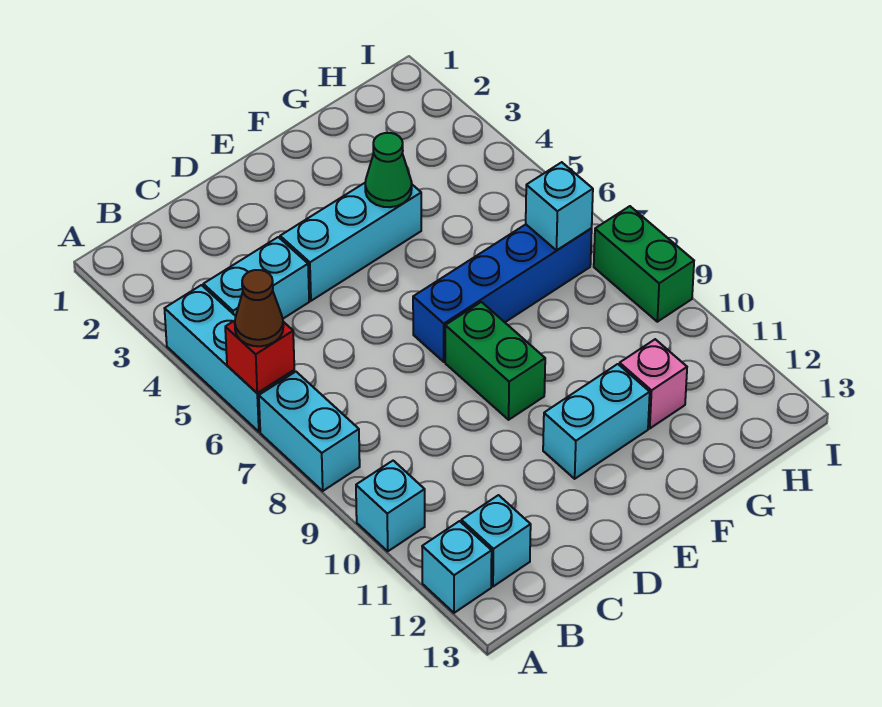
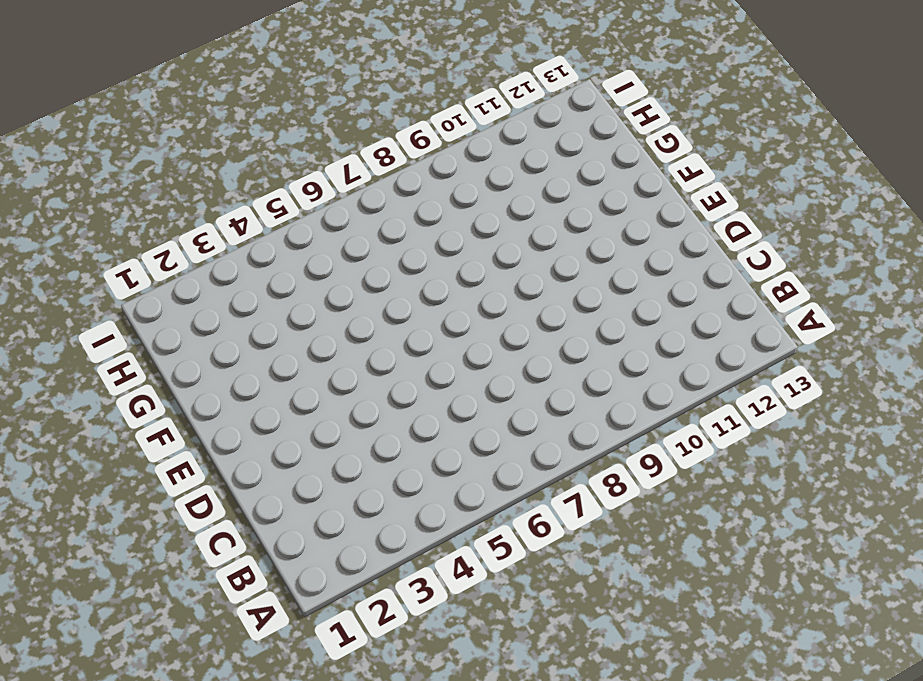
none -> cyan brick A4:A6 level 1
none -> cyan brick A7:A8 level 1
none -> cyan brick A10 level 1

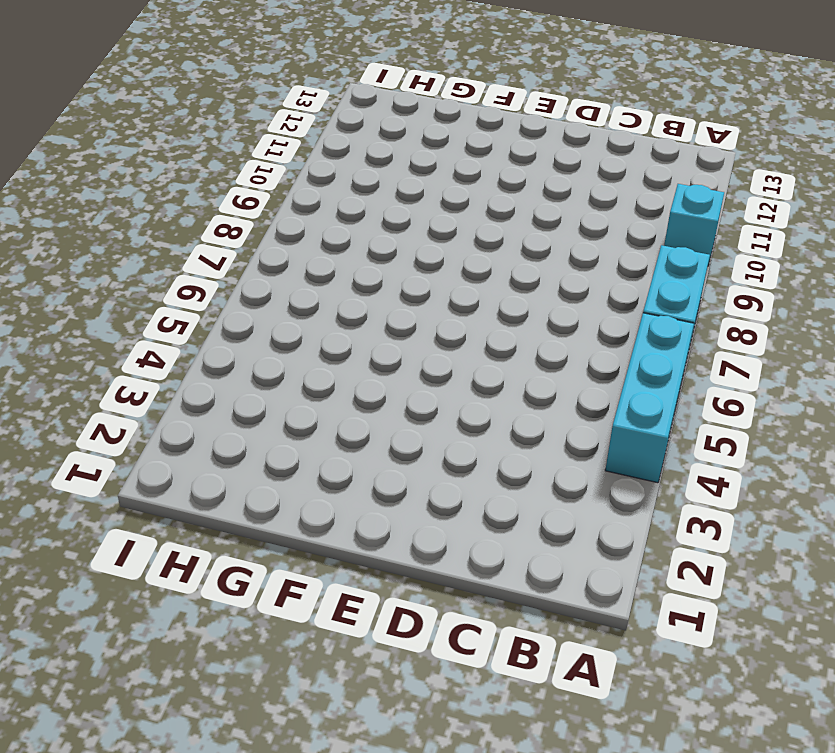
none -> cyan brick A12 level 1
none -> cyan brick B4:C4 level 1
none -> cyan brick B12 level 1

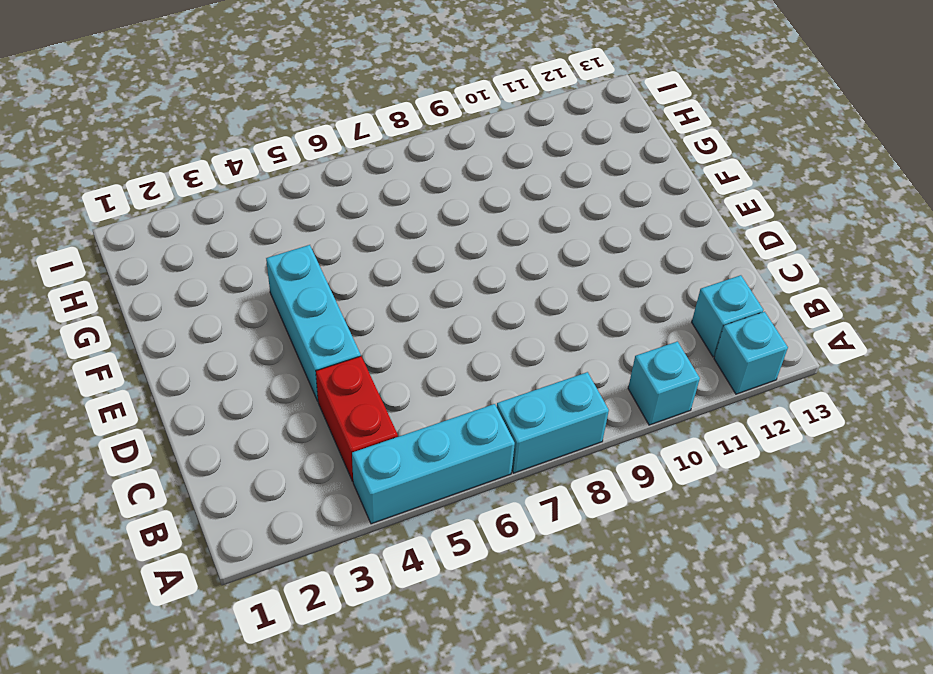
red brick B4:C4 level 1 -> cyan brick B4:C4 level 1
none -> blue brick E7:H7 level 1
none -> green brick E8:E9 level 1
none -> cyan brick E11:F11 level 1

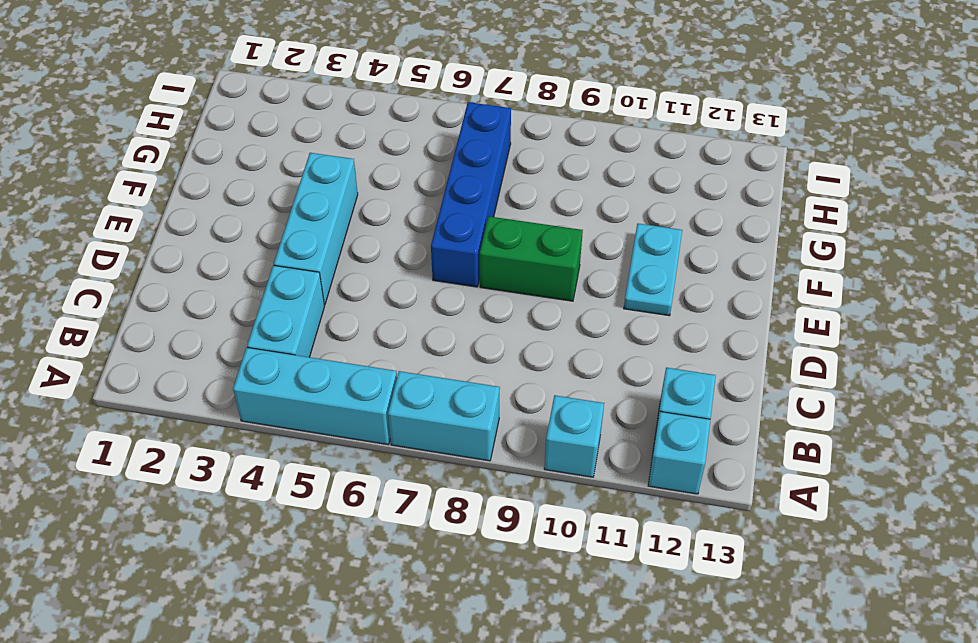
cyan plate E11:F11 level 1 -> cyan brick E11:F11 level 1
none -> pink brick G11 level 1
none -> green brick I8:I9 level 1
none -> red brick A6 level 2

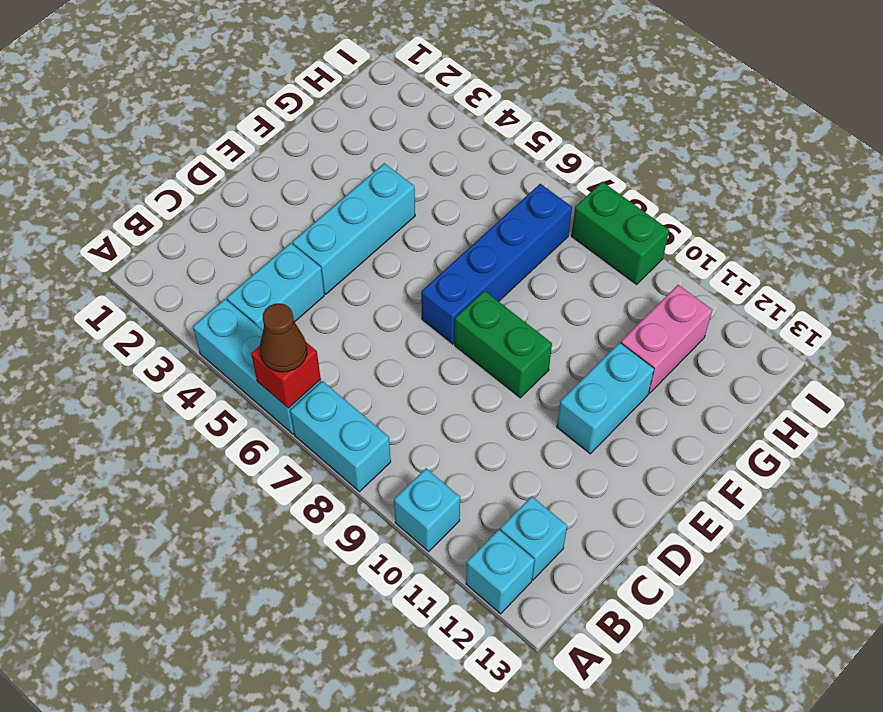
pink brick G11:H11 level 1 -> pink brick G11 level 1
none -> green cone F4 level 2
none -> cyan brick H7 level 2

